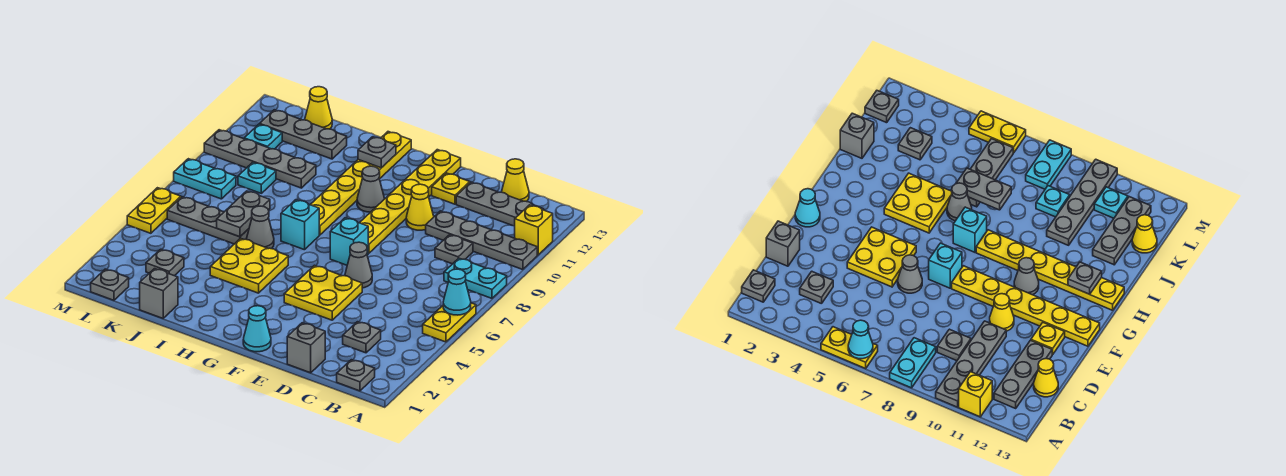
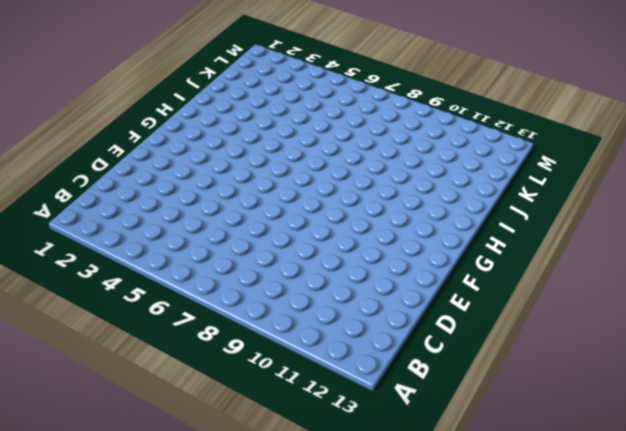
none -> yellow plate A5:A6 level 1
none -> cyan plate A8:B8 level 1
none -> grey plate A10:D10 level 1
none -> yellow brick A11 level 1

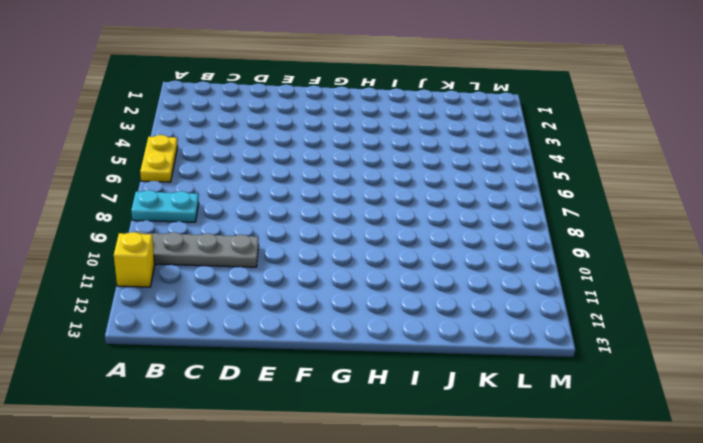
none -> grey plate B1 level 1
none -> grey plate B12:D12 level 1
none -> grey plate C3 level 1
none -> grey plate C9 level 1

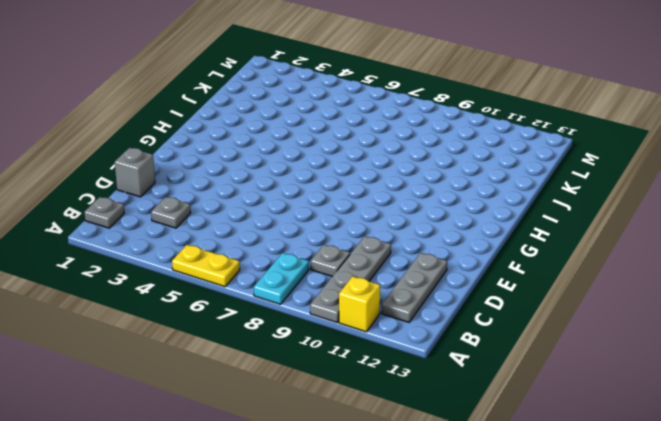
none -> yellow cone C13 level 1
none -> yellow plate E4:F5 level 1
none -> grey cone E6 level 1
none -> yellow cone E10 level 1

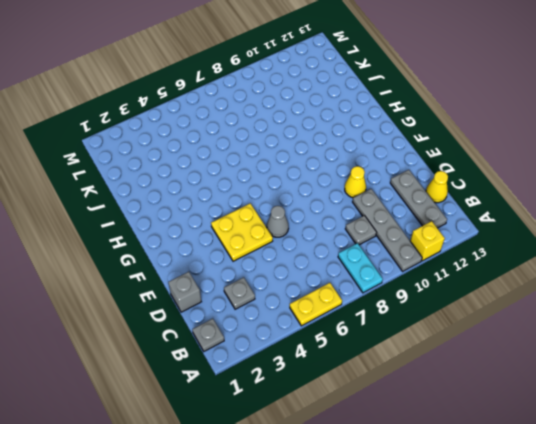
none -> yellow plate E12 level 1
none -> cyan cone F1 level 1
none -> cyan brick F7 level 1
none -> yellow plate F8:F13 level 1

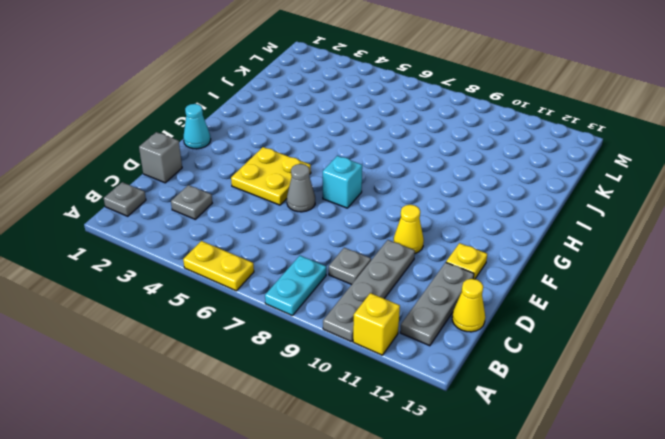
none -> yellow plate F8:F13 level 1
none -> grey cone G10 level 1
none -> yellow plate H4:I5 level 1
none -> cyan brick H7 level 1

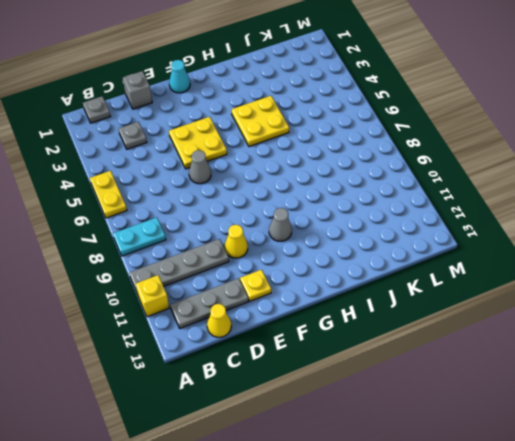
none -> grey plate C9 level 1
none -> cyan brick F7 level 1
none -> yellow plate F8:F13 level 1
none -> cyan brick H7 level 1

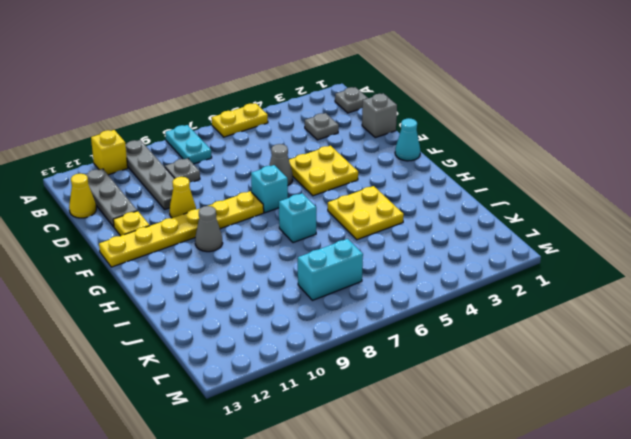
cyan brick K7:K8 level 1 -> none
none -> yellow plate H8:H13 level 1
none -> grey cone I6 level 1
none -> grey brick J1 level 1
none -> grey plate J6:L6 level 1

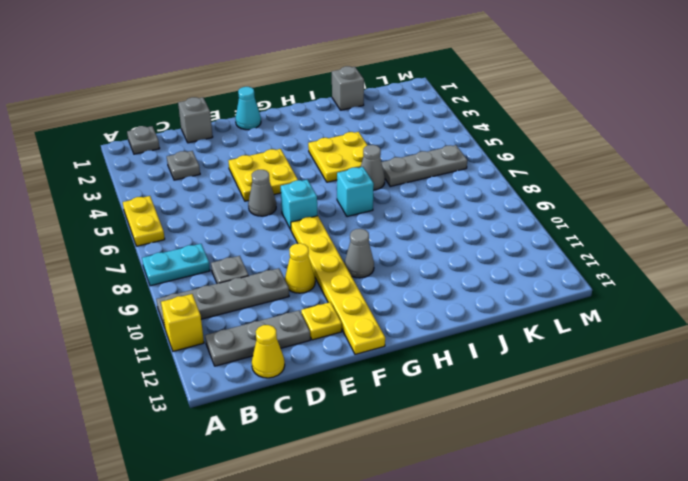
none -> yellow plate H8:H13 level 1
none -> grey plate J10:M10 level 1
none -> grey plate J12:L12 level 1
none -> grey plate K3 level 1

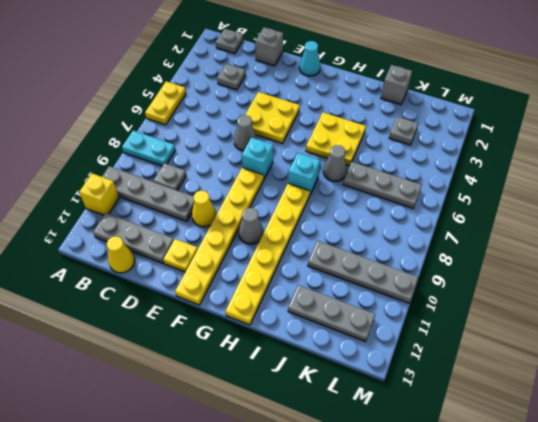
none -> cyan plate K9 level 1
none -> yellow cone K13 level 1
none -> grey plate L1 level 1
none -> cyan plate L8:M8 level 1

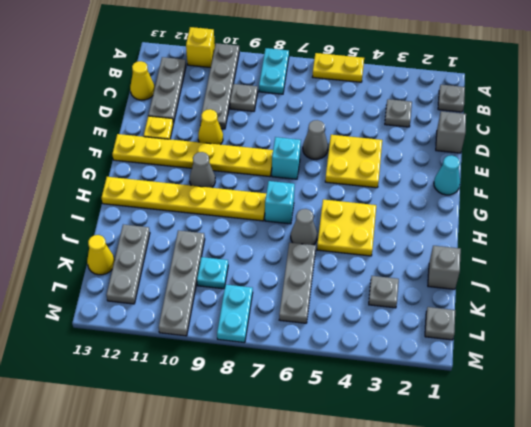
none -> cyan plate L11 level 1
none -> yellow plate M5:M6 level 1
none -> cyan cone A6 level 2
none -> grey plate H12 level 2

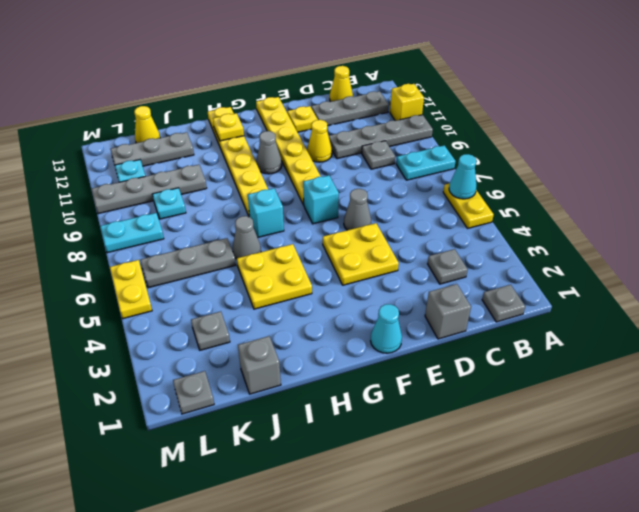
yellow plate H12 level 2 -> grey plate H12 level 2
none -> grey plate J6:J7 level 2

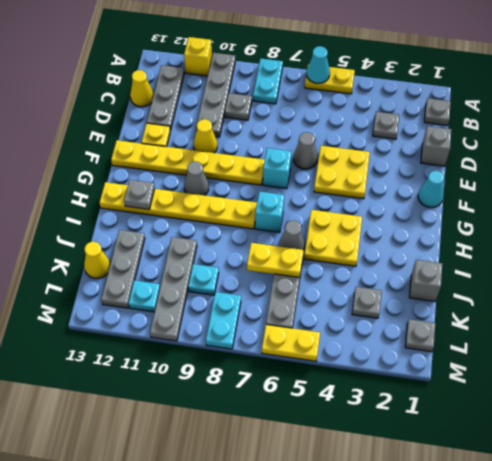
yellow plate J6:J7 level 2 -> grey plate J6:J7 level 2

